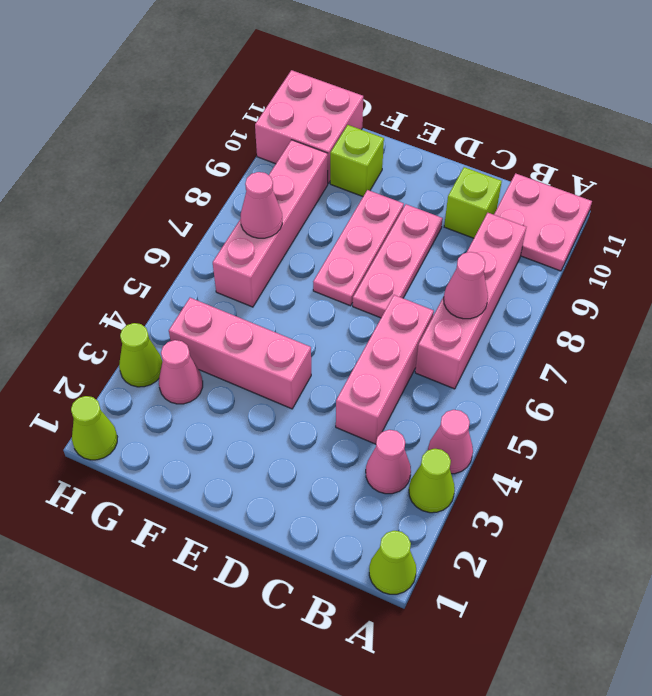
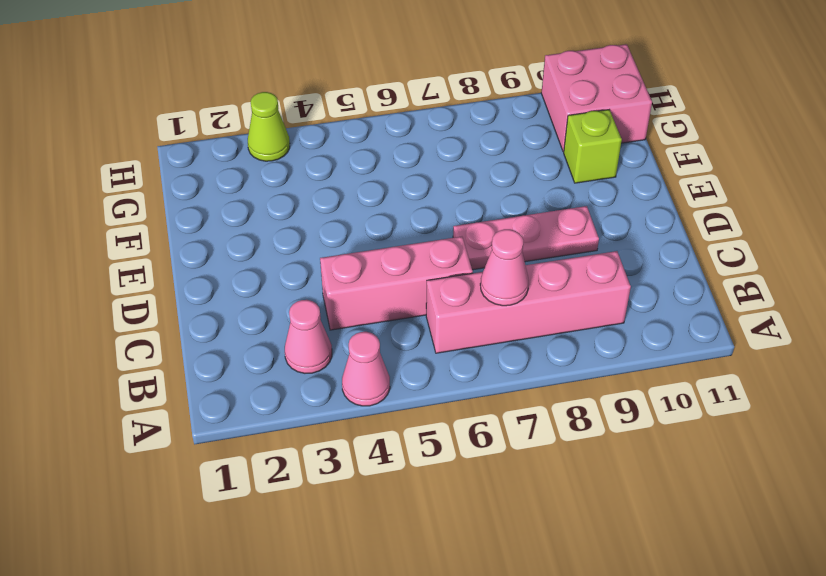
none -> lime cone A1 level 1
none -> lime cone A3 level 1
none -> pink plate A10:B11 level 1

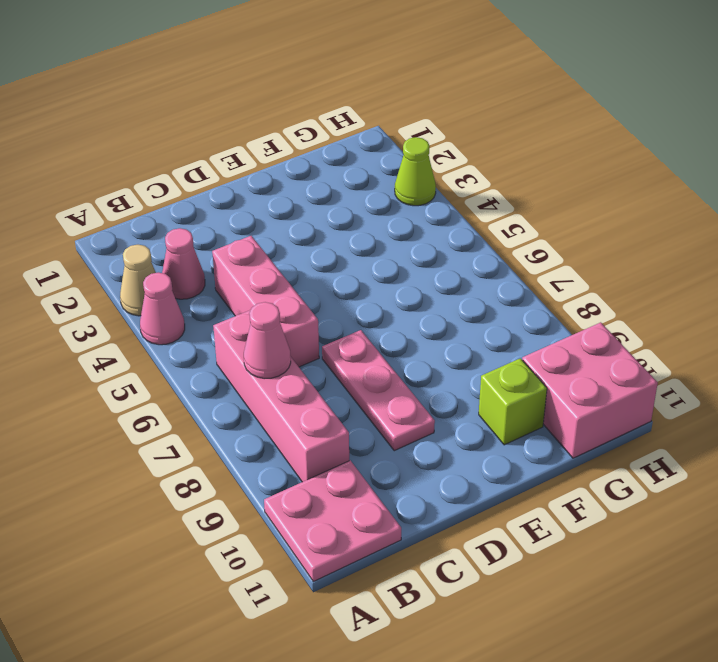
tan cone A3 level 1 -> lime cone A3 level 1
none -> lime cone A1 level 1
none -> lime brick C10 level 1
none -> pink brick E4:G4 level 1

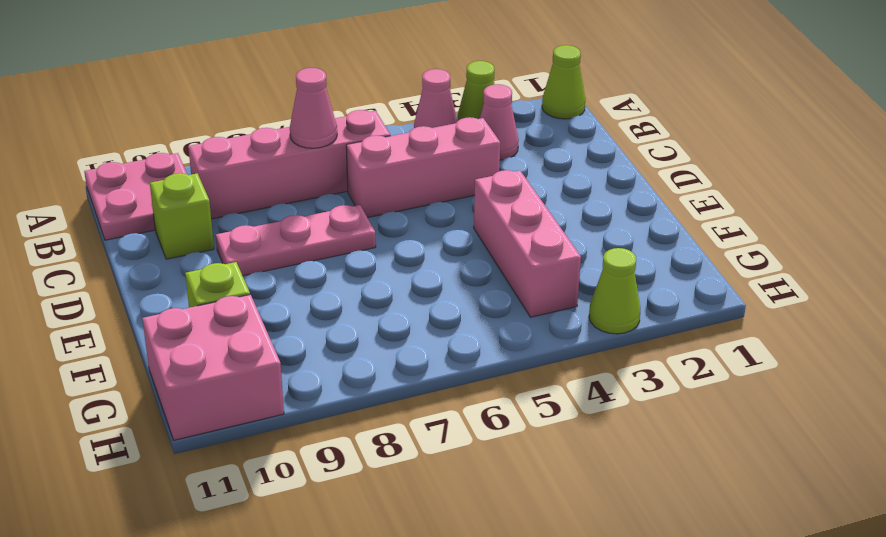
none -> pink plate E7:E9 level 1
none -> pink cone G3 level 1
none -> pink brick G6:G9 level 1

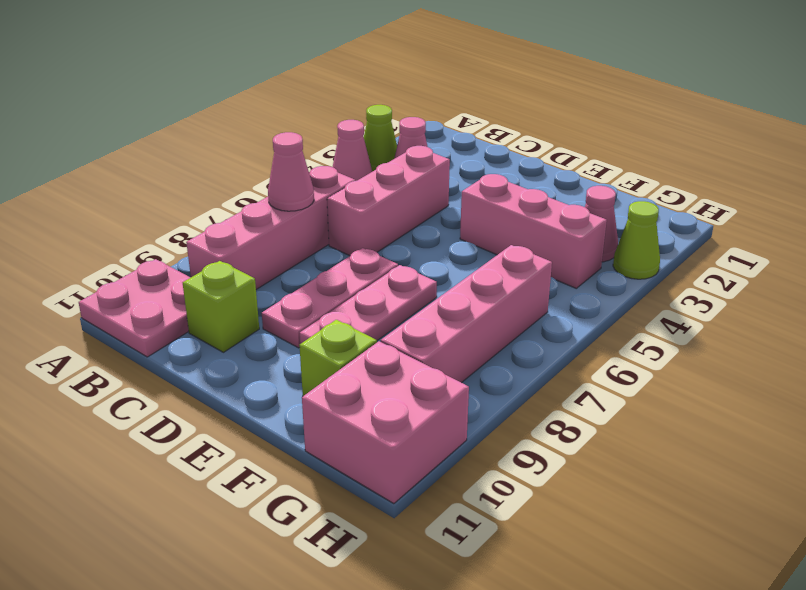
none -> lime cone A1 level 1
none -> lime cone H1 level 1
none -> pink cone G7 level 2

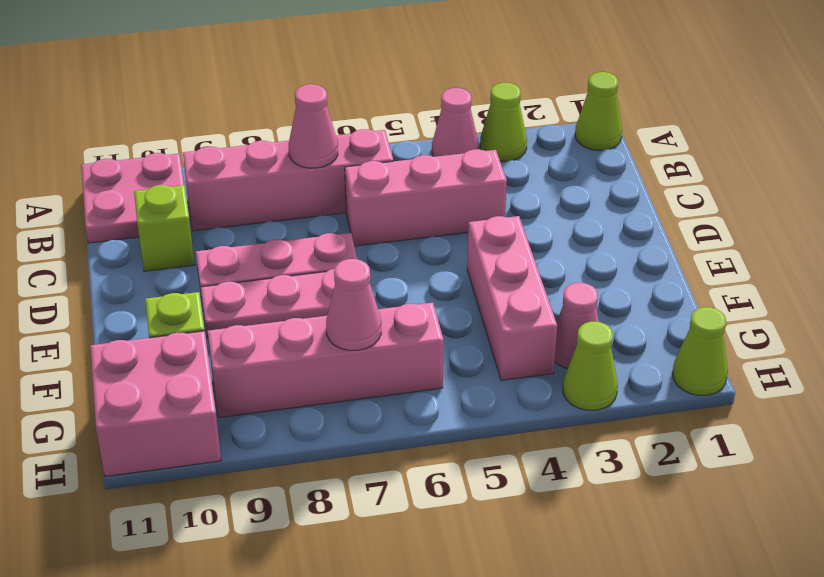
none -> pink cone B3 level 1

